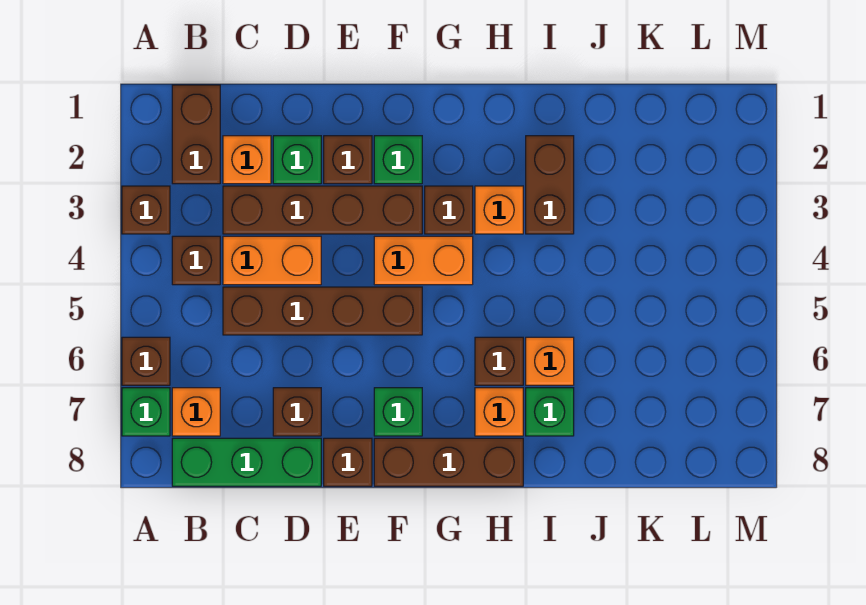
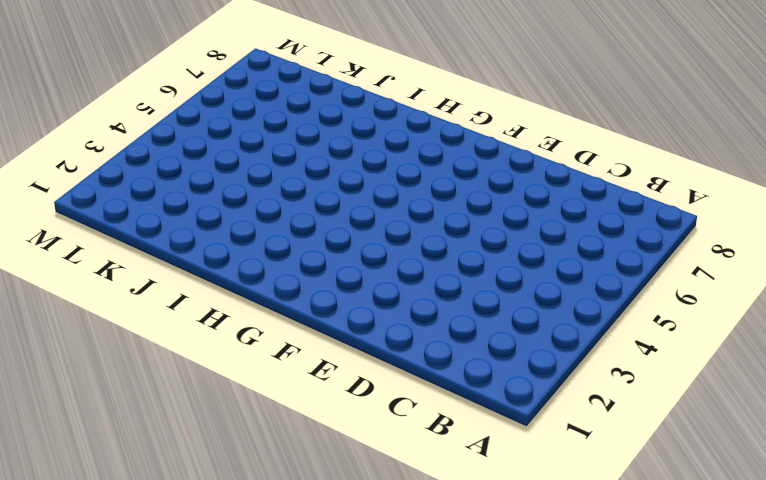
none -> brown brick A3 level 1
none -> brown brick A6 level 1
none -> green brick A7 level 1

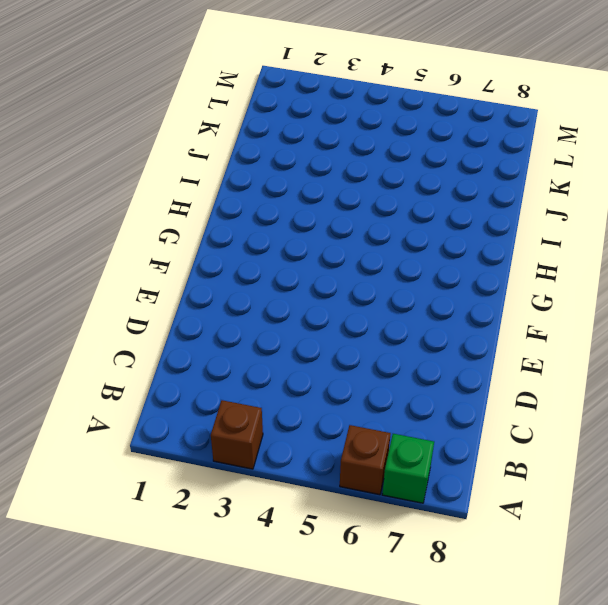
none -> brown brick B1:B2 level 1
none -> brown brick B4 level 1
none -> orange brick B7 level 1

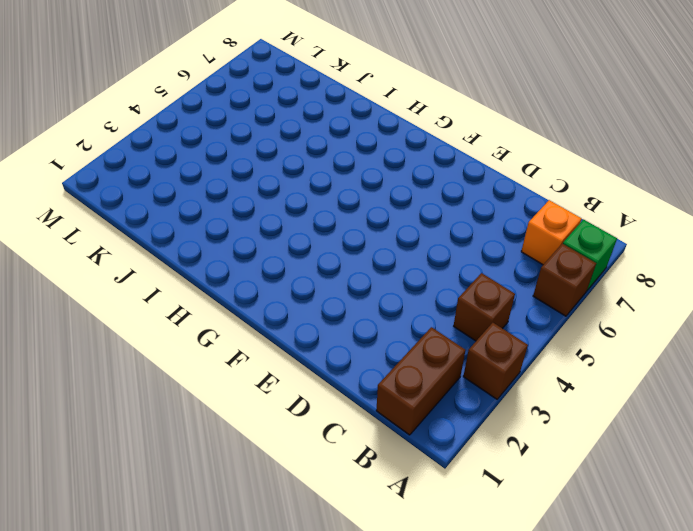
none -> green brick B8:D8 level 1
none -> orange brick C2 level 1
none -> brown brick C3:F3 level 1

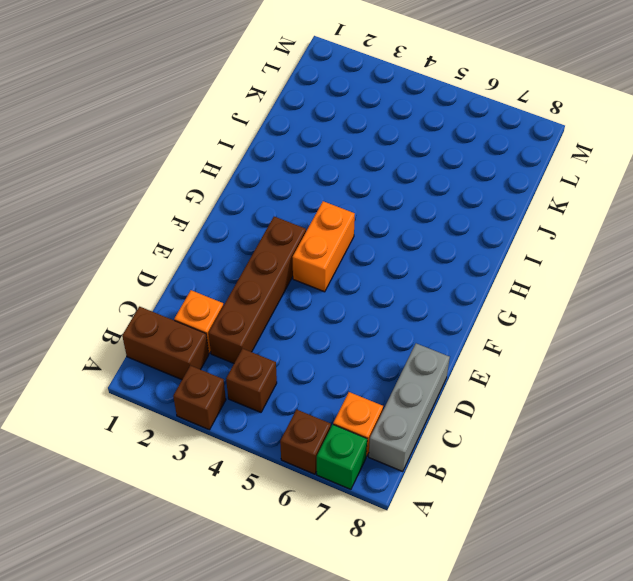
grey brick B8:D8 level 1 -> green brick B8:D8 level 1
none -> orange brick C4:D4 level 1
none -> brown brick C5:F5 level 1
none -> green brick D2 level 1

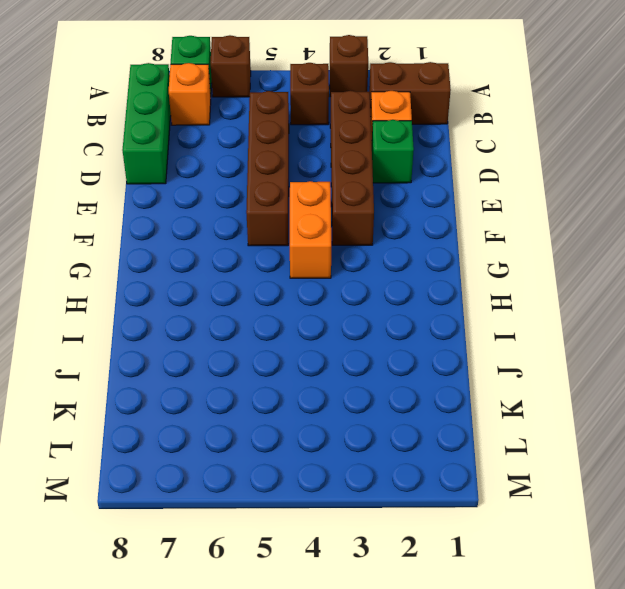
none -> orange brick C4:D4 level 1
none -> brown brick D7 level 1
none -> brown brick E2 level 1

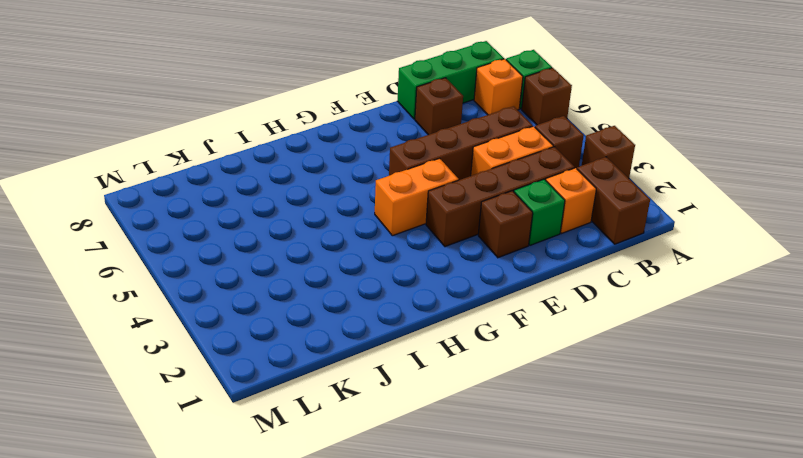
none -> brown brick E8 level 1
none -> green brick F2 level 1
none -> green brick F7 level 1

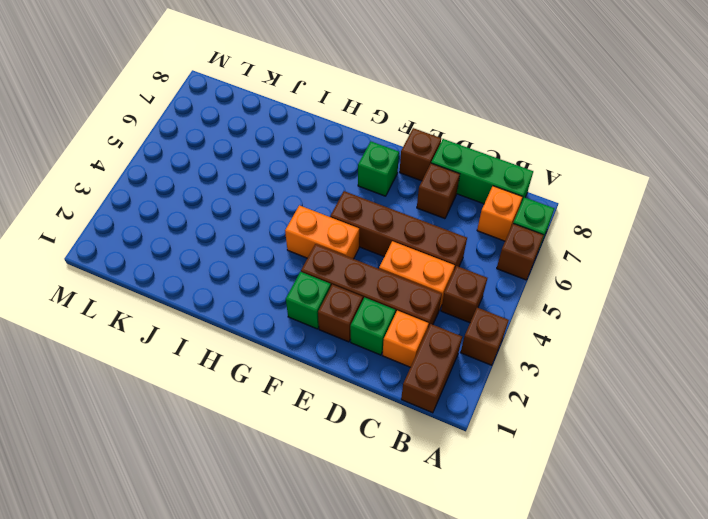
none -> brown brick F8:H8 level 1
none -> brown brick G3 level 1
none -> orange brick H3 level 1

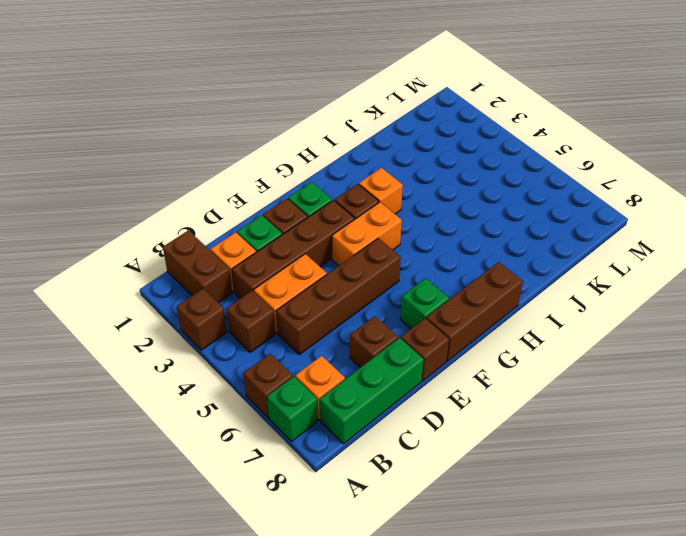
none -> brown brick H6 level 1
none -> orange brick H7 level 1
none -> brown brick I2:I3 level 1

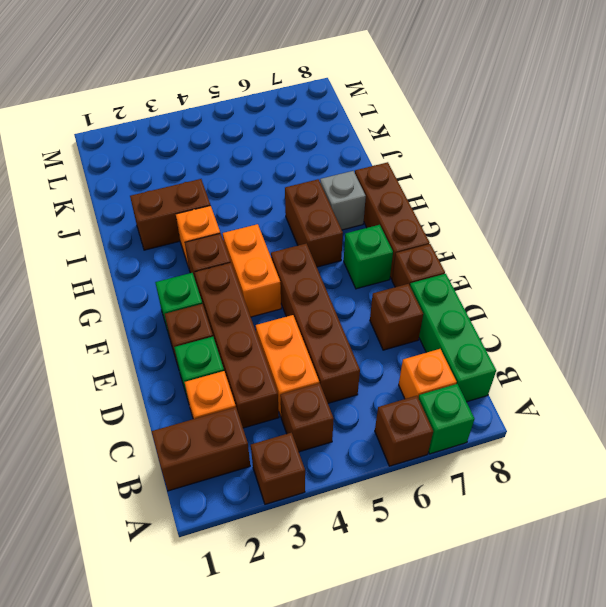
brown brick G6:H6 level 1 -> brown brick H6 level 1
grey brick H7 level 1 -> orange brick H7 level 1
none -> orange brick I6 level 1
none -> green brick I7 level 1

